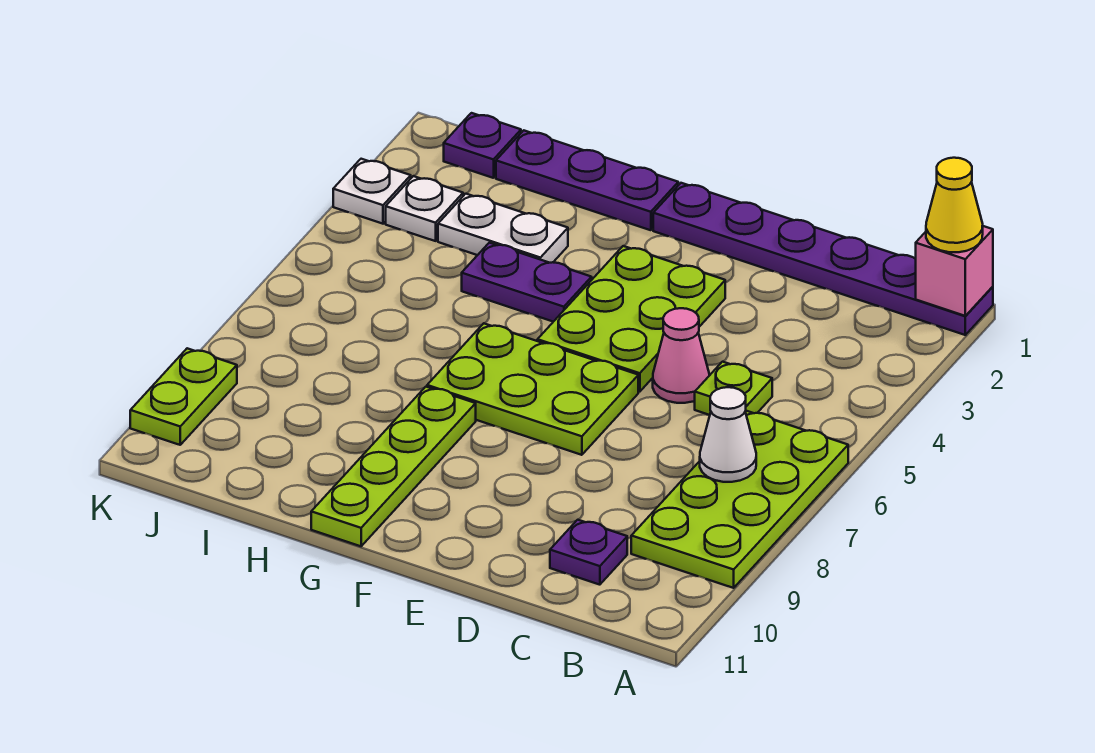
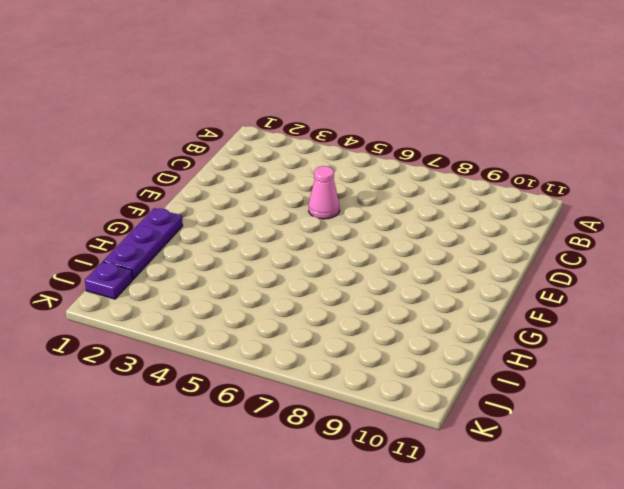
none -> purple plate A1:F1 level 1
none -> lime plate A6:B9 level 1
none -> lime plate C5 level 1

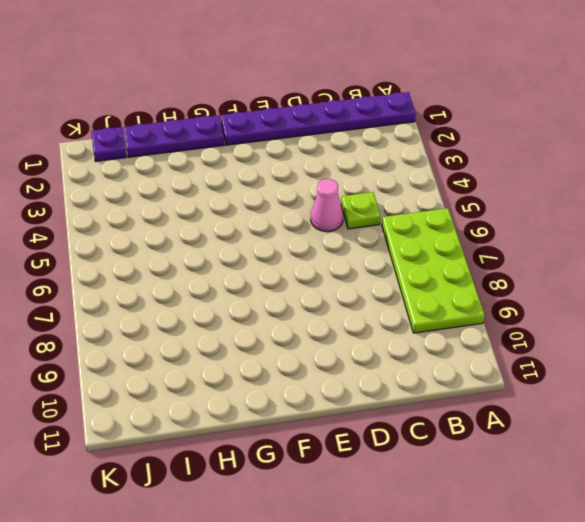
none -> purple plate C10 level 1
none -> lime plate E3:F5 level 1
none -> lime plate E6:G7 level 1

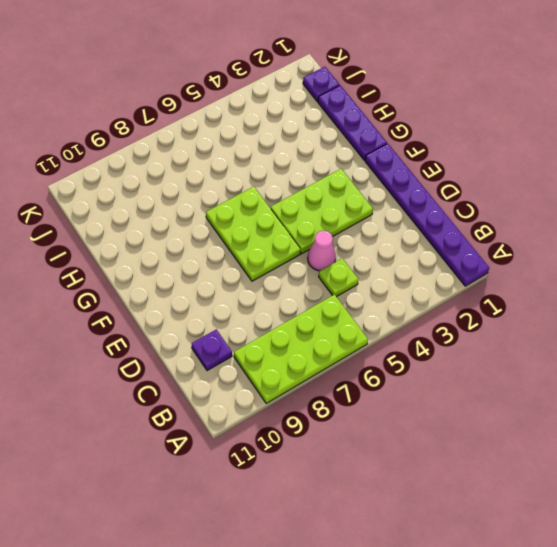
none -> purple plate G4:H4 level 1
none -> lime plate G8:G11 level 1
none -> white plate H3:I3 level 1

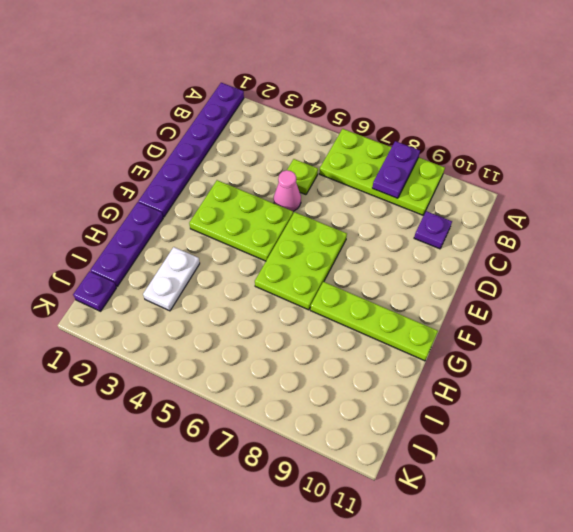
purple plate A8:B8 level 2 -> purple plate G4:H4 level 1
none -> white plate J3 level 1
none -> white plate K3 level 1
none -> lime plate K9:K10 level 1

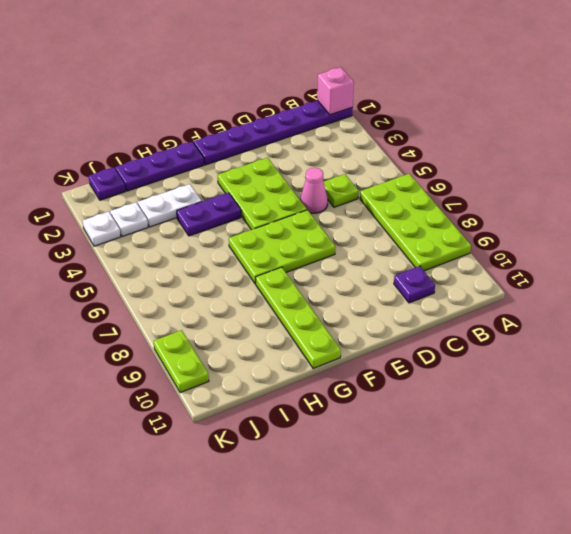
none -> white cone B7 level 2
none -> yellow cone A1 level 3

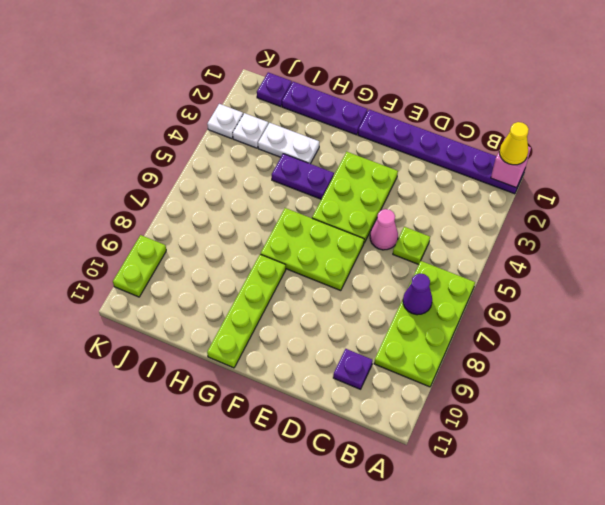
purple cone B7 level 2 -> white cone B7 level 2

